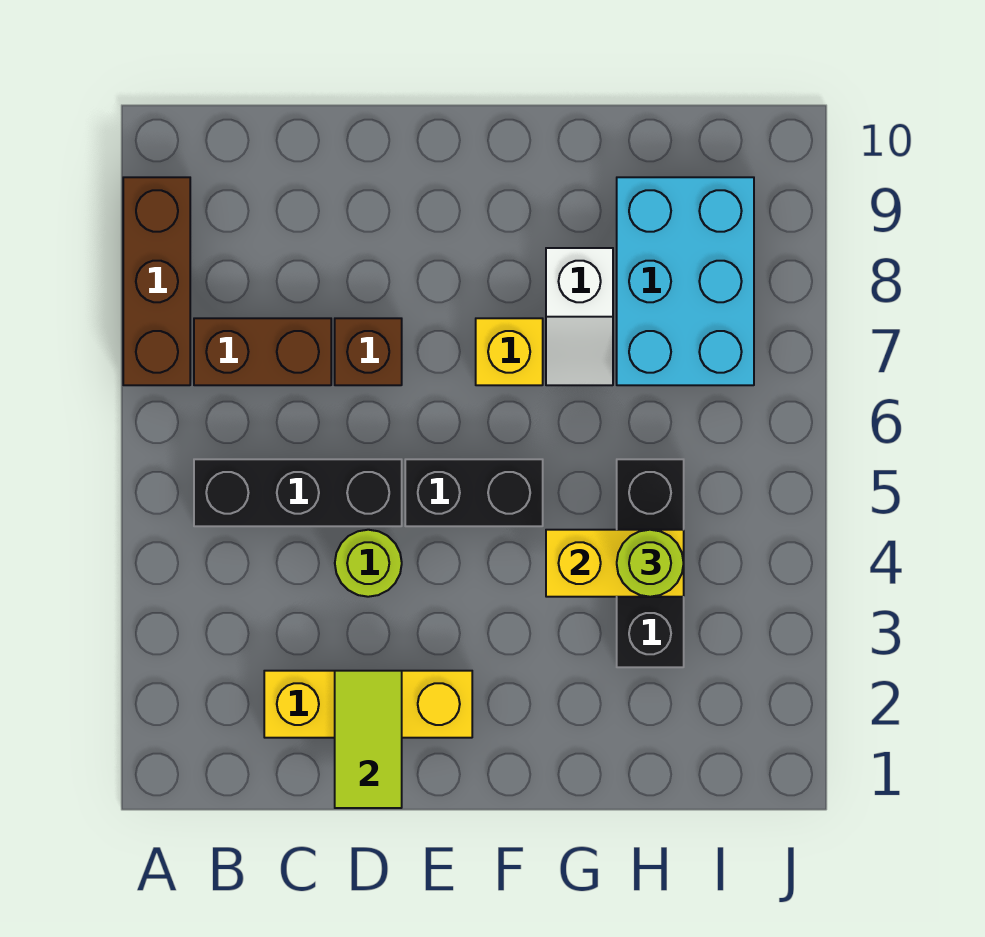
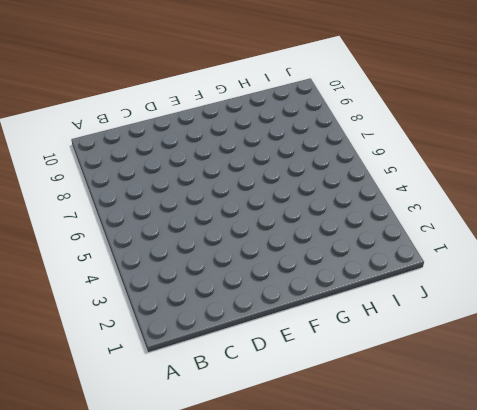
none -> brown brick A7:A9 level 1
none -> black brick B5:D5 level 1
none -> brown brick B7:C7 level 1

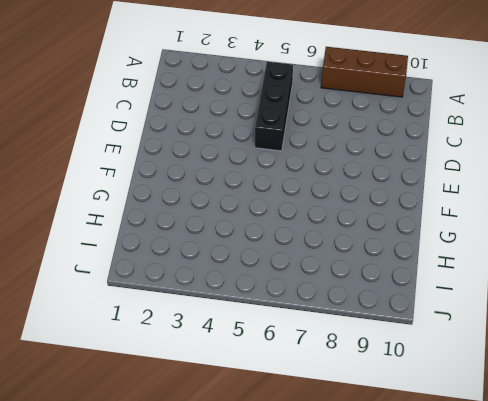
none -> brown brick B7:C7 level 1
none -> yellow brick C2:E2 level 1
none -> lime round brick D4 level 1

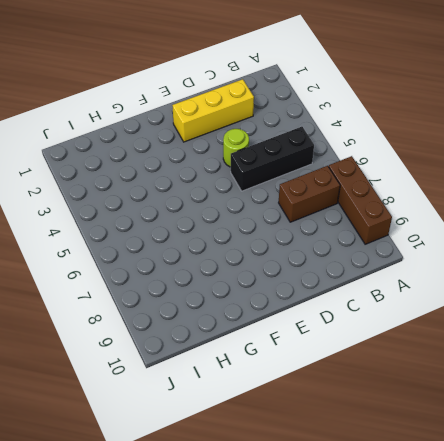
none -> brown brick D7 level 1
none -> black brick E5:F5 level 1
none -> yellow brick F7 level 1

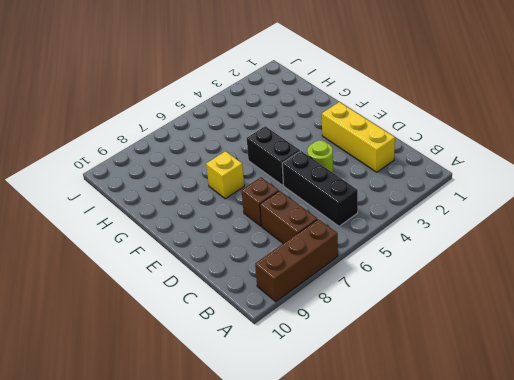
none -> white slope G7:G8 level 1 top 8
none -> black brick H3:H5 level 1
none -> cyan brick H7:I9 level 1

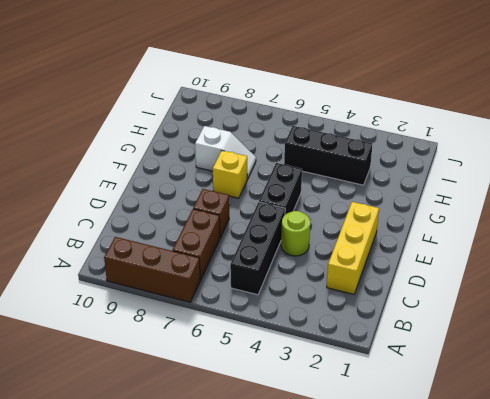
none -> cyan brick H7:I9 level 1
none -> lime tile D1:D2 level 2
none -> yellow brick G4:H4 level 2

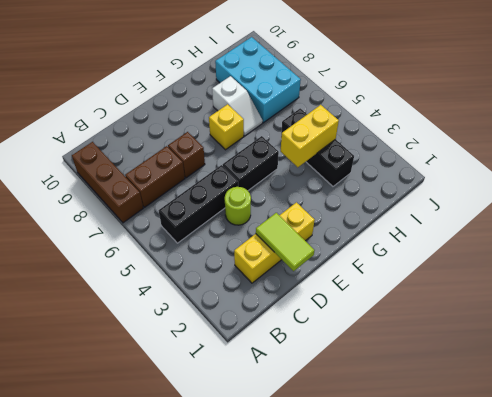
none -> lime round brick H4 level 3

